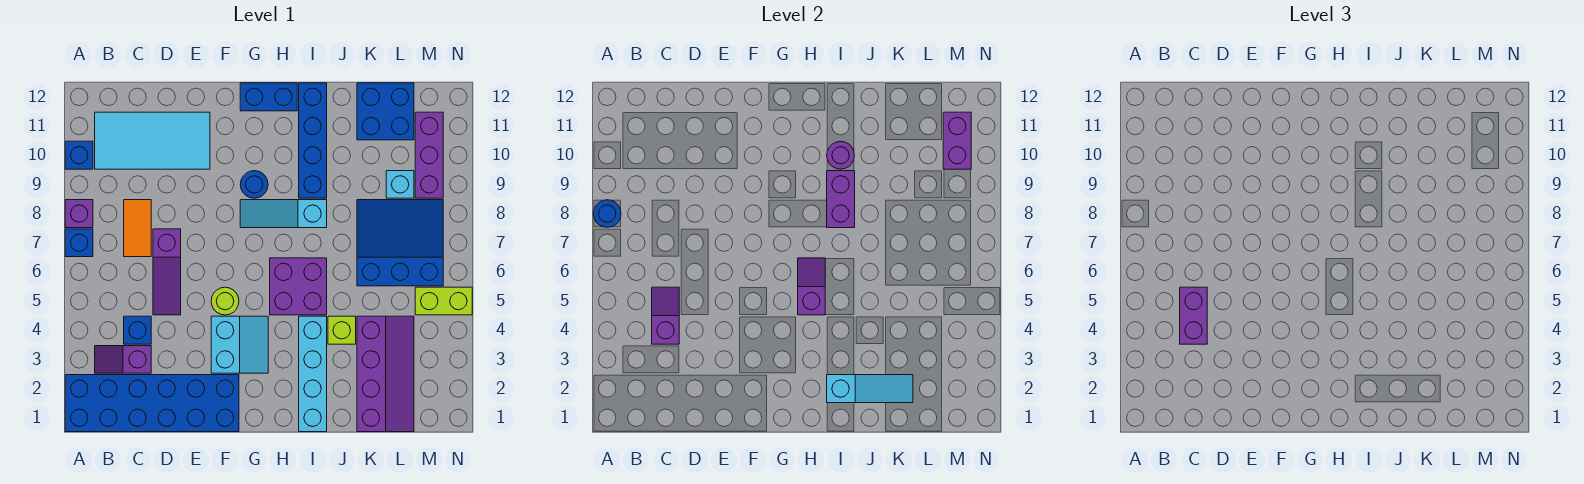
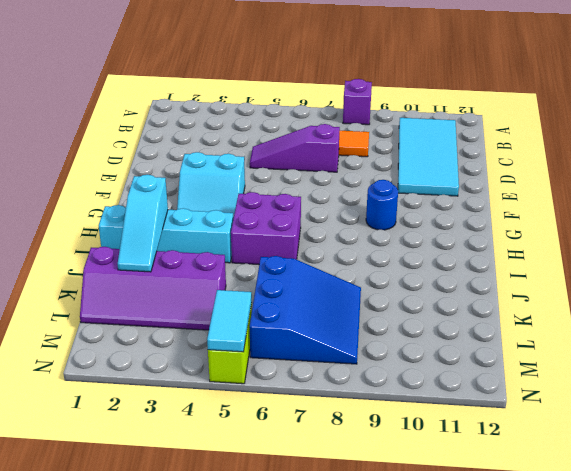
cyan tile M5:N5 level 2 -> none
none -> blue brick A1:F2 level 1
none -> blue brick A7 level 1
none -> blue brick A10 level 1
none -> purple slope B3:C3 level 1 top C

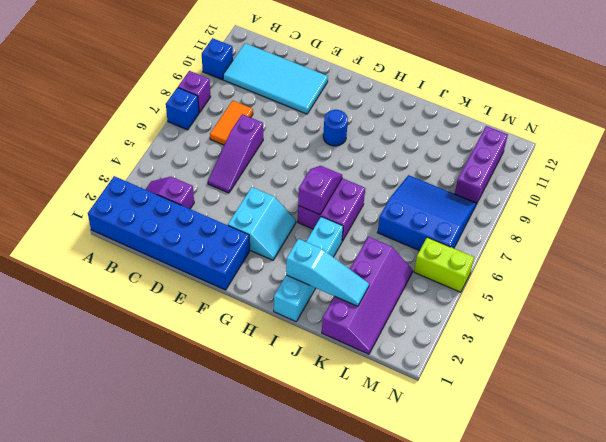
none -> blue brick C4 level 1
none -> lime round brick F5 level 1
none -> cyan slope G8:I8 level 1 top I
none -> blue brick G12:H12 level 1

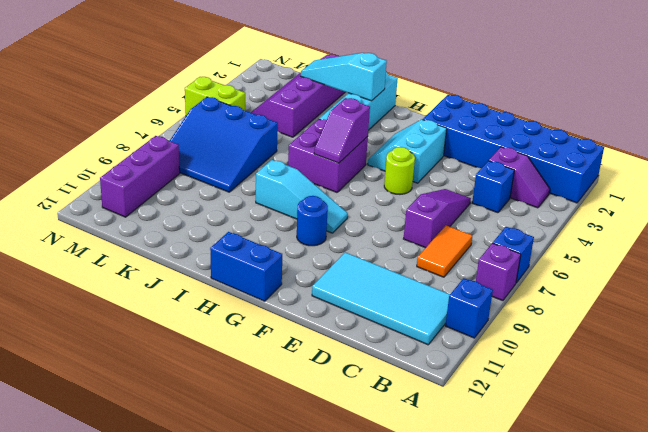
none -> blue brick I9:I12 level 1
none -> lime brick J4 level 1
none -> blue brick K11:L12 level 1
none -> cyan brick L9 level 1

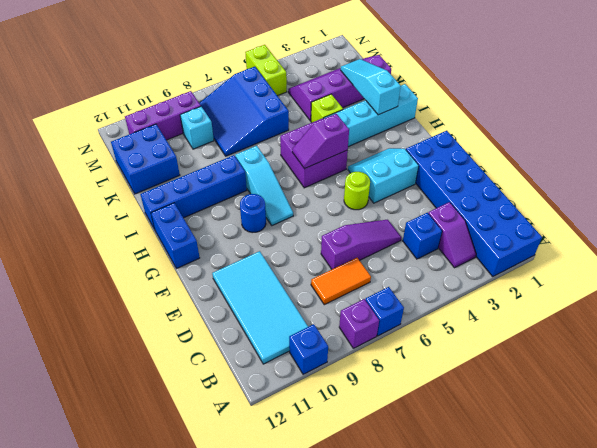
none -> blue round brick A8 level 2
none -> purple slope C4:C5 level 2 top 4
none -> purple brick I8:I9 level 2
none -> purple round brick I10 level 2

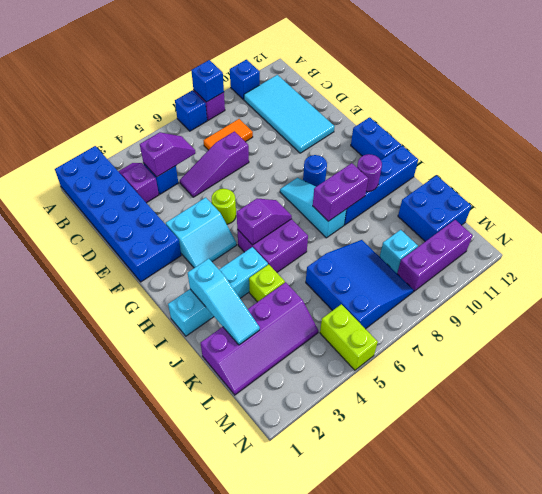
blue brick A8 level 2 -> blue round brick A8 level 2
none -> purple brick M10:M11 level 2
none -> purple brick C4:C5 level 3

